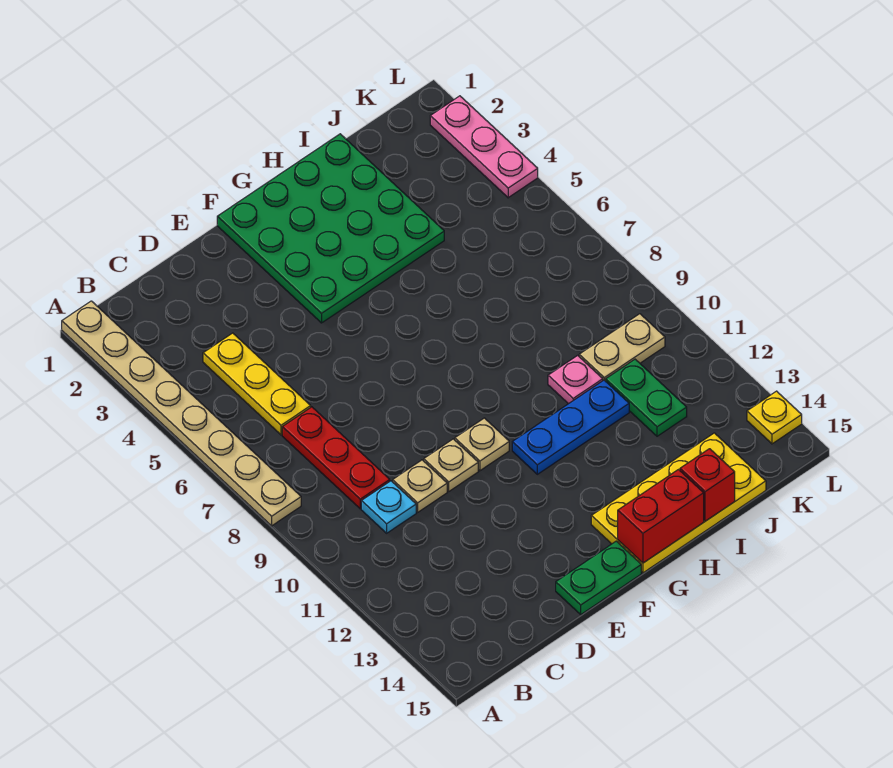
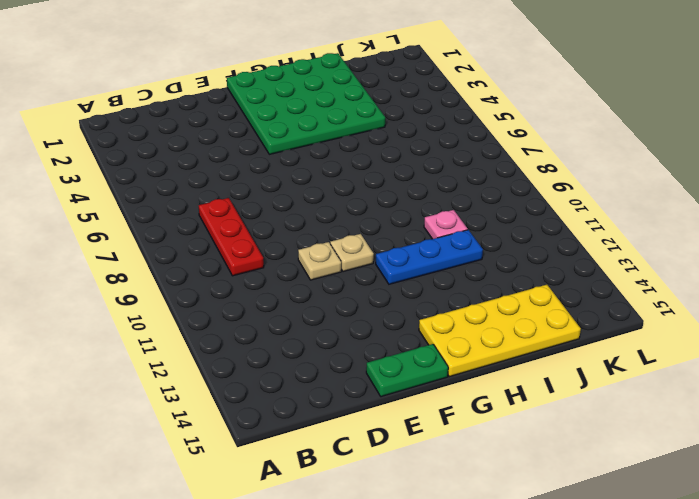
none -> tan plate A1:A8 level 1
none -> yellow plate C4:C6 level 1
none -> cyan plate C10 level 1

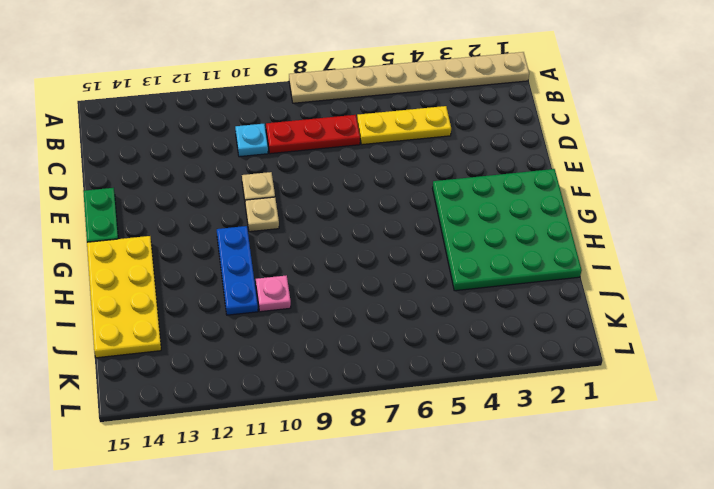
none -> tan plate D10 level 1
none -> tan plate J10:K10 level 1
none -> green plate J11:J12 level 1

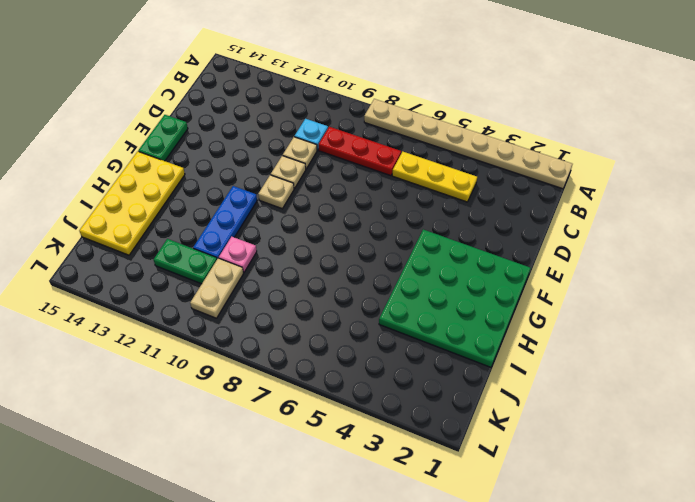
none -> pink plate L2:L4 level 1
none -> yellow plate L14 level 1
none -> red brick G15:H15 level 2

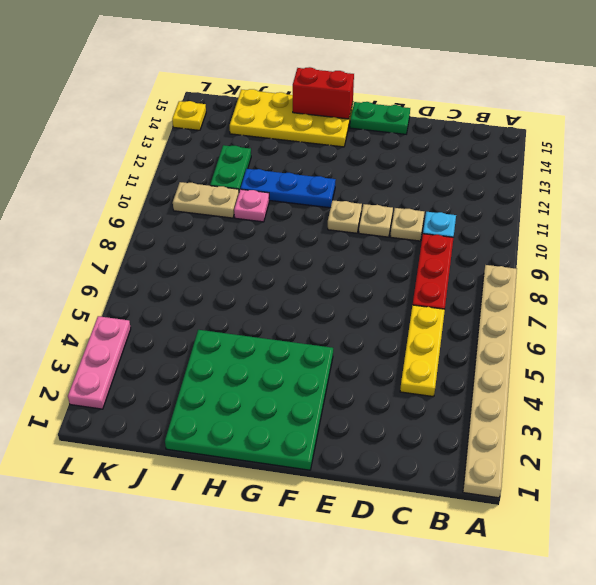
none -> red brick I15 level 2

